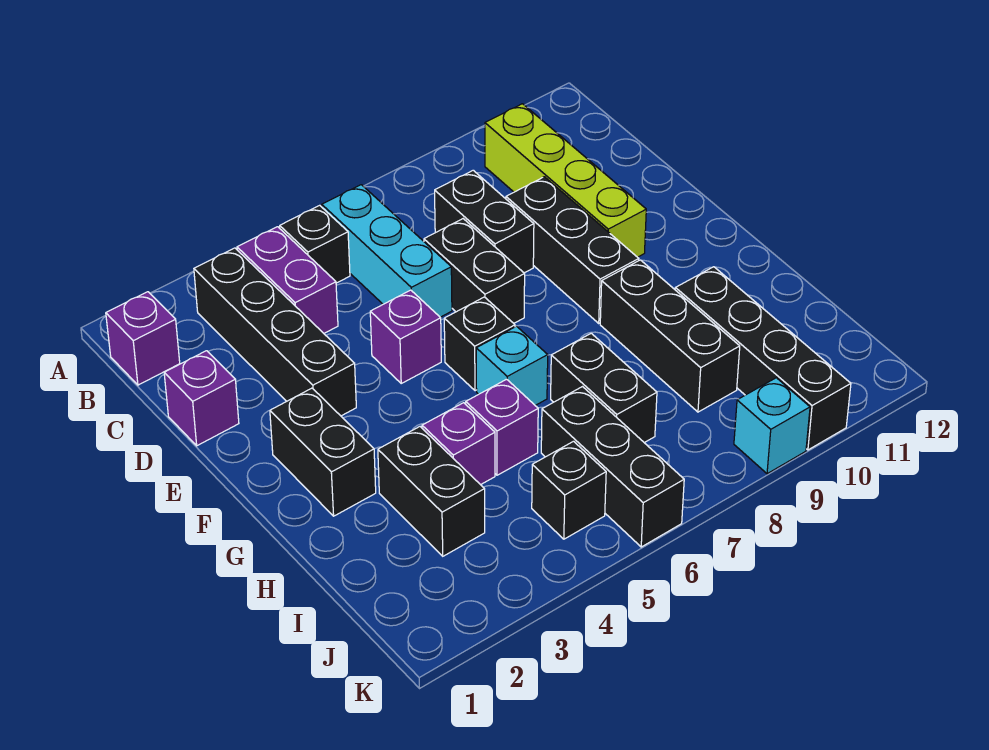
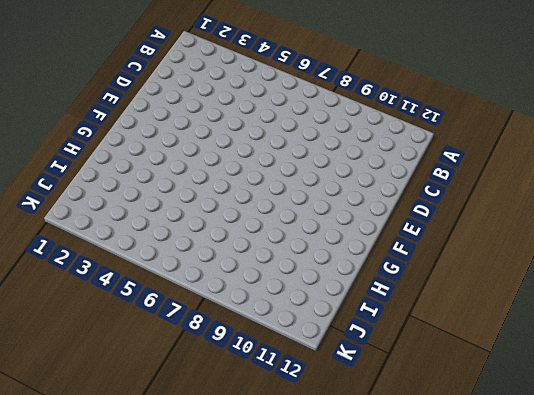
none -> purple brick B1 level 1
none -> black brick B3:E3 level 1
none -> purple brick B4:C4 level 1

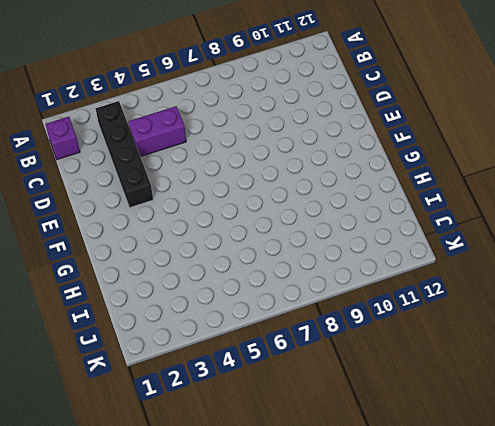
purple brick C4:C5 level 1 -> purple brick B4:C4 level 1
none -> black brick B5 level 1
none -> cyan brick B6:D6 level 1
none -> lime brick B10:E10 level 1

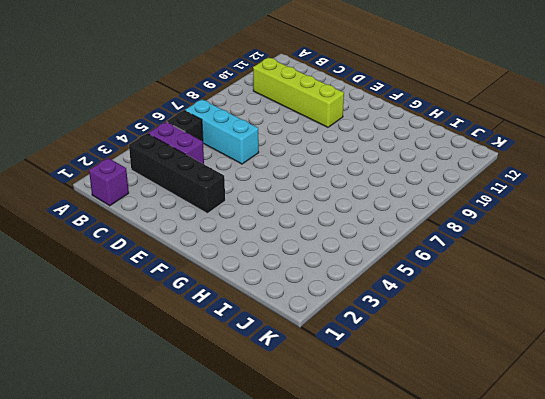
none -> black brick C8:D8 level 1
none -> purple brick D1 level 1
none -> black brick D7:E7 level 1

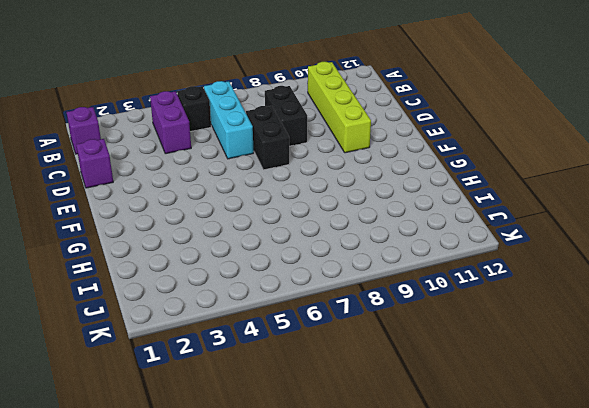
none -> black brick B3:E3 level 1
none -> black brick D9:F9 level 1
none -> purple brick E5 level 1

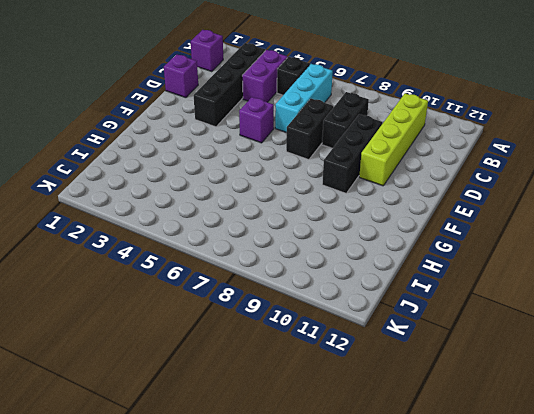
none -> black brick F2:G2 level 1
none -> black brick F6 level 1
none -> cyan brick G6 level 1

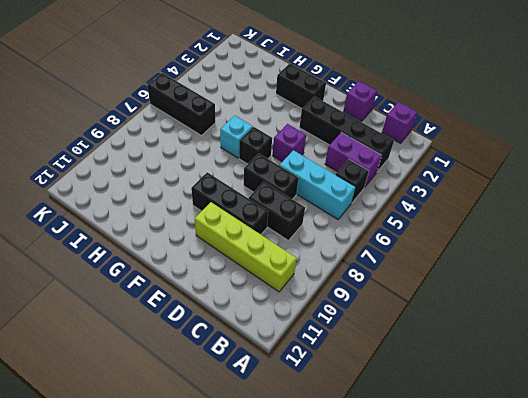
none -> black brick G9:I9 level 1
none -> black brick H3:I3 level 1
none -> purple brick H4 level 1

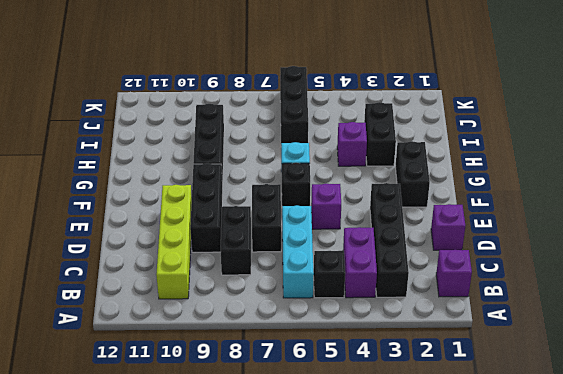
none -> purple brick H5 level 1
none -> black brick H7:I7 level 1
none -> black brick H10:K10 level 1

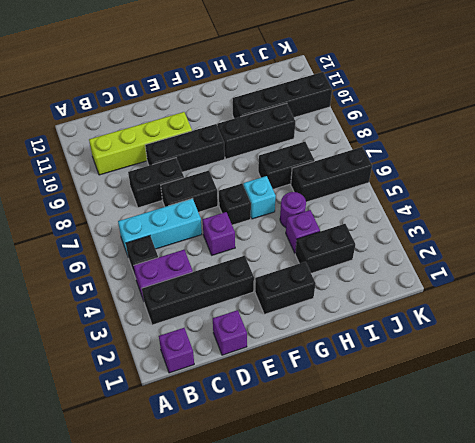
purple round brick H5 level 1 -> purple brick H5 level 1
none -> black brick J5 level 1
none -> cyan brick K9 level 1

